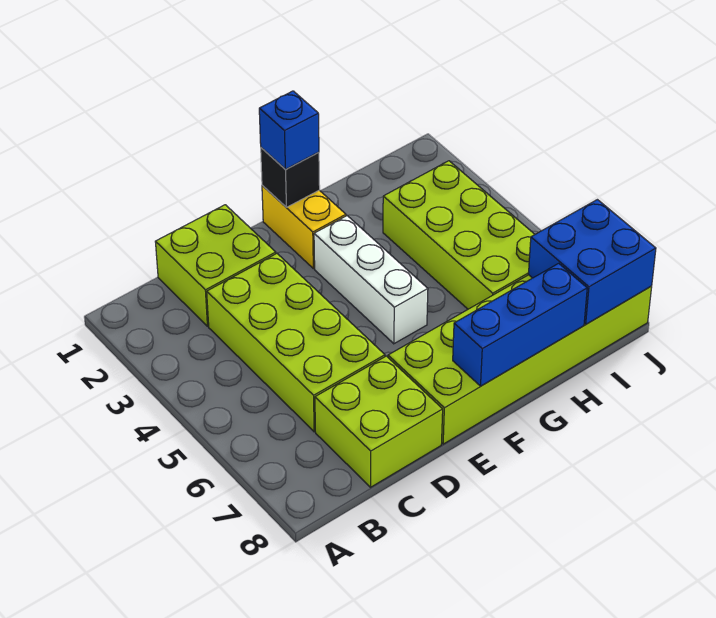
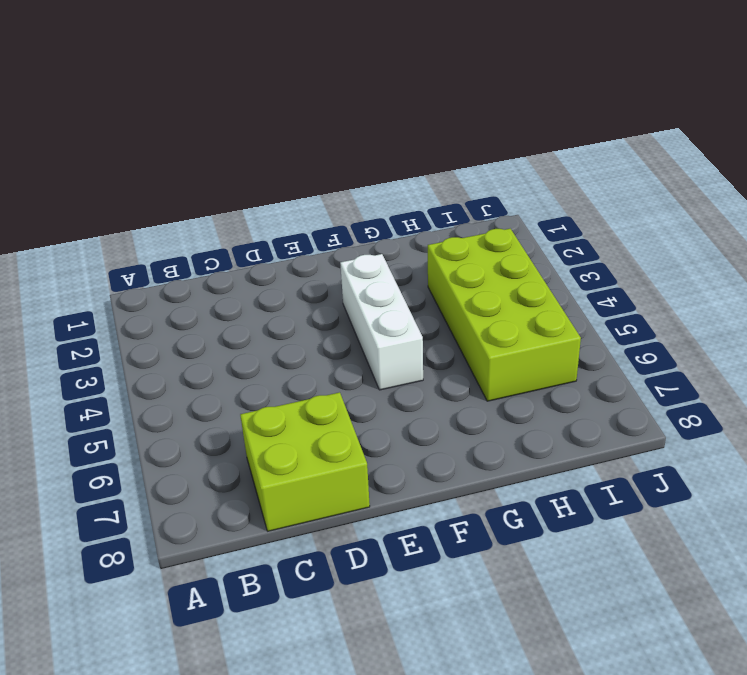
none -> lime brick C1:D2 level 1
none -> lime brick C3:D6 level 1

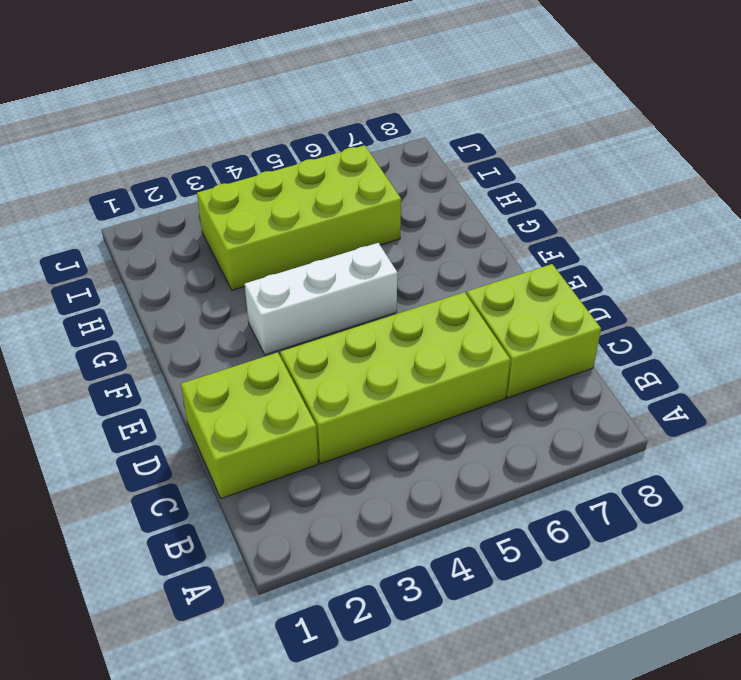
none -> lime brick E7:J8 level 1
none -> yellow brick F1:F2 level 1

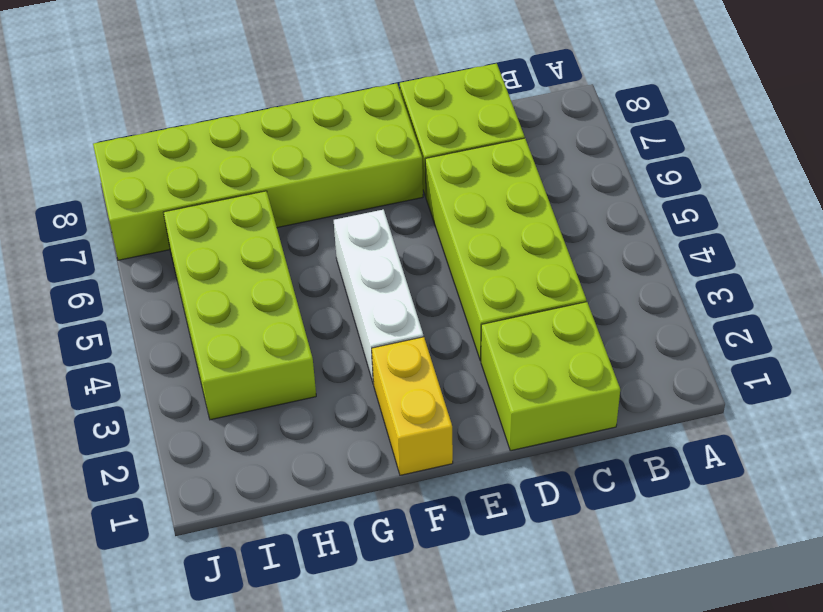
none -> black brick F1 level 2
none -> blue brick F8:H8 level 2

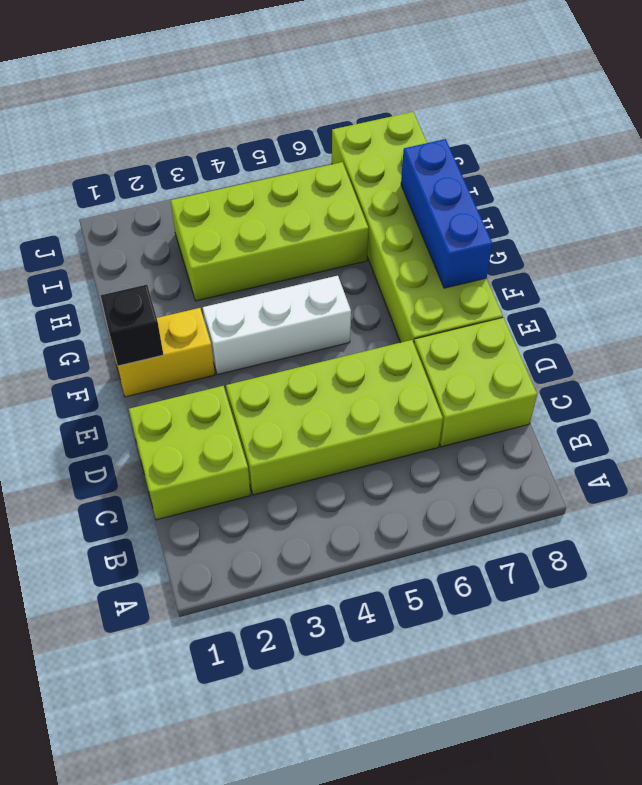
none -> blue brick I7:J8 level 2
none -> blue brick F1 level 3

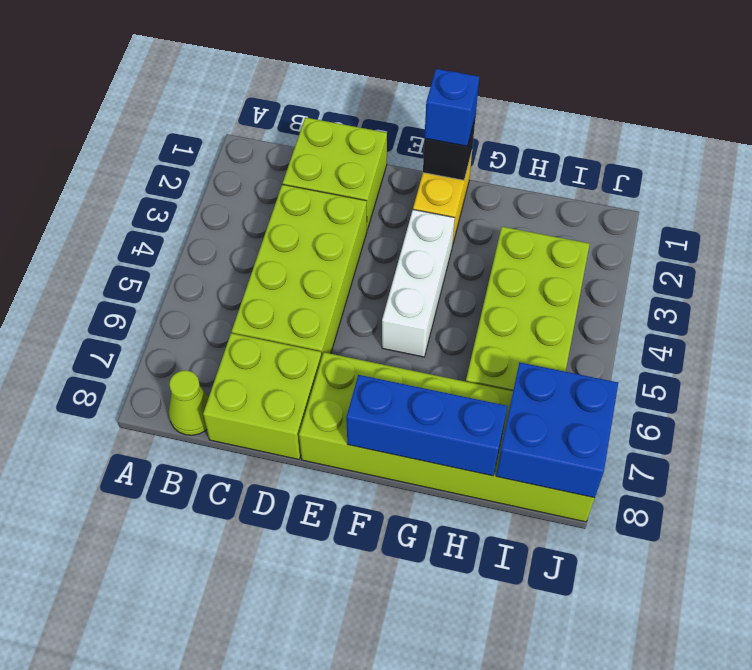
lime cone B8 level 1 -> none

